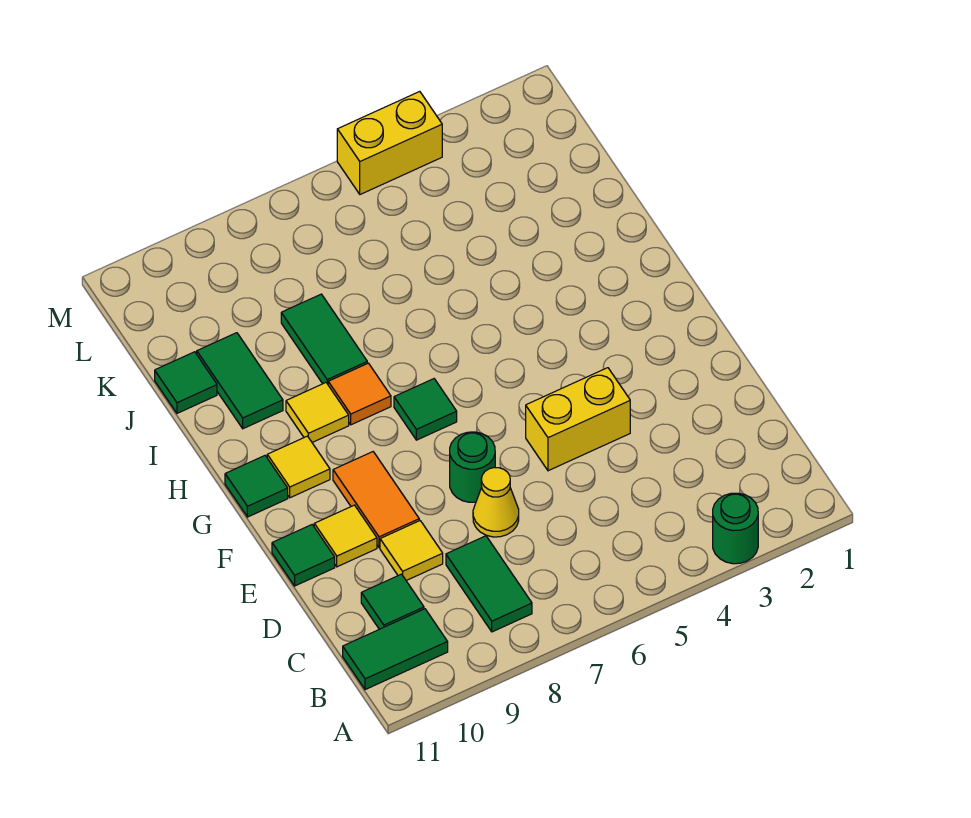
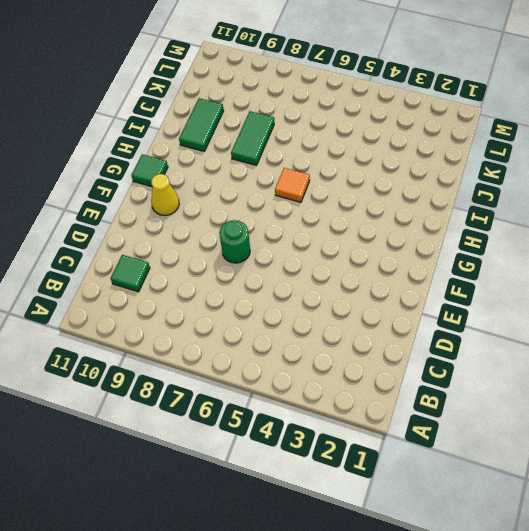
yellow cone F10 level 1 -> yellow cone D7 level 1
orange tile H6 level 1 -> orange tile H8 level 1
none -> green round brick A3 level 1
none -> green tile B8:C8 level 1
none -> green tile B10:B11 level 1

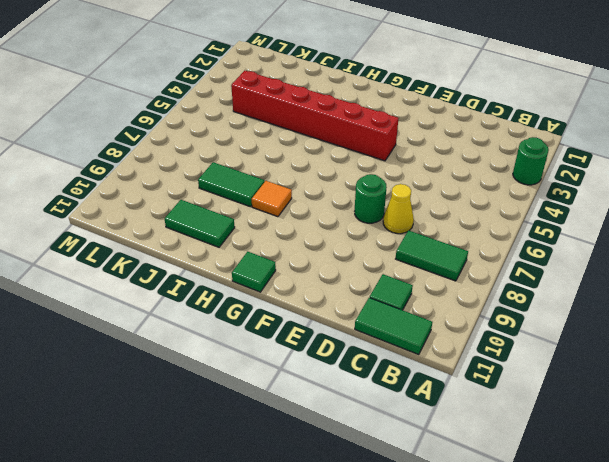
green tile B11:C11 level 1 -> green tile B10:B11 level 1
red brick F4:K4 level 1 -> none
none -> yellow tile D9 level 1
none -> yellow brick E4:E5 level 1
none -> orange tile E9:F9 level 1

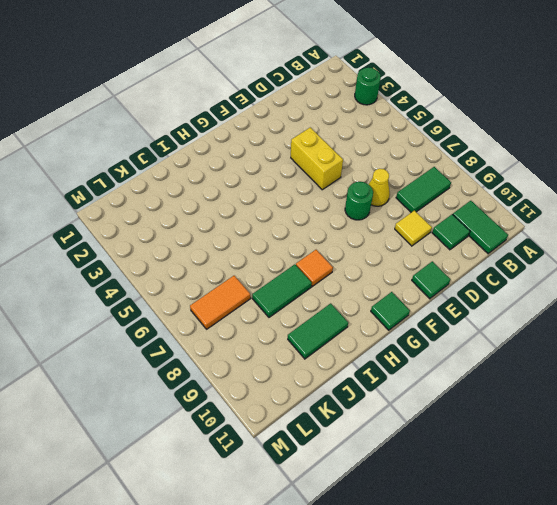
orange tile K7:L7 level 1 -> orange tile E9:F9 level 1
none -> yellow tile E10 level 1
none -> green tile G7 level 1
none -> yellow tile G10 level 1

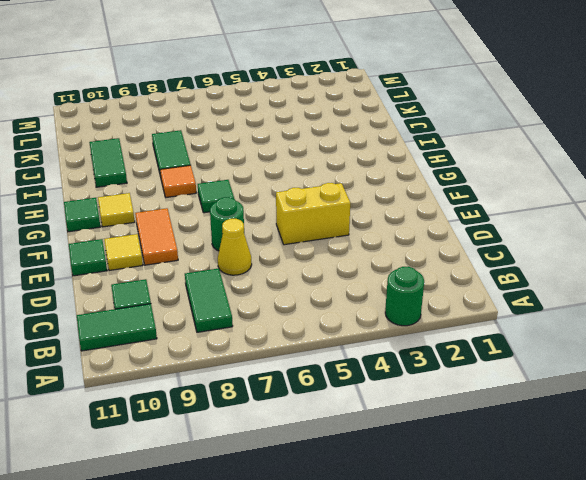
none -> yellow tile D9 level 1
none -> yellow tile H9 level 1
none -> green tile J11 level 1

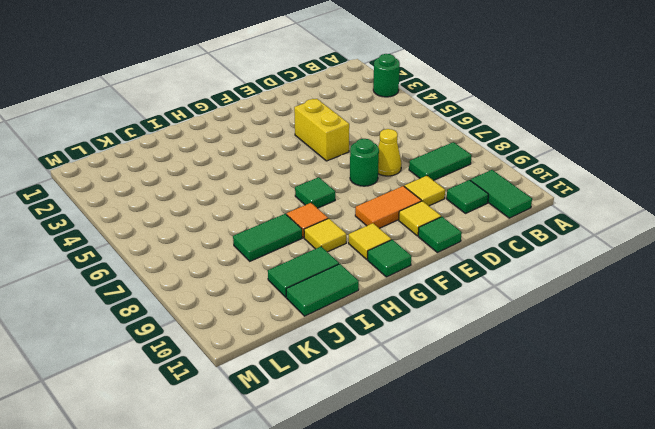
green tile I11:J11 level 1 -> green tile J11 level 1
none -> yellow brick M4:M5 level 1

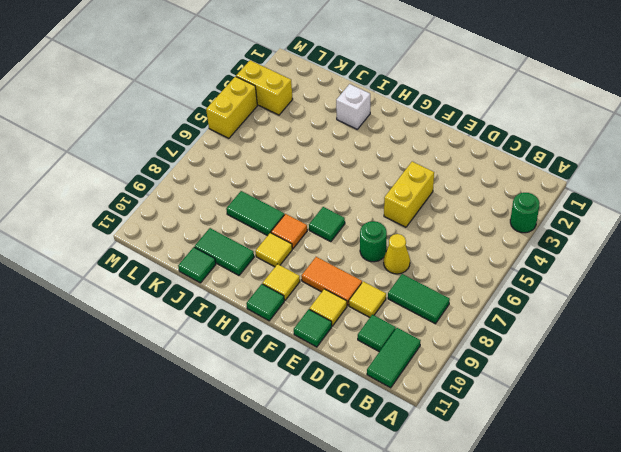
white brick I2 level 1 -> none
yellow brick L3:M3 level 1 -> none

